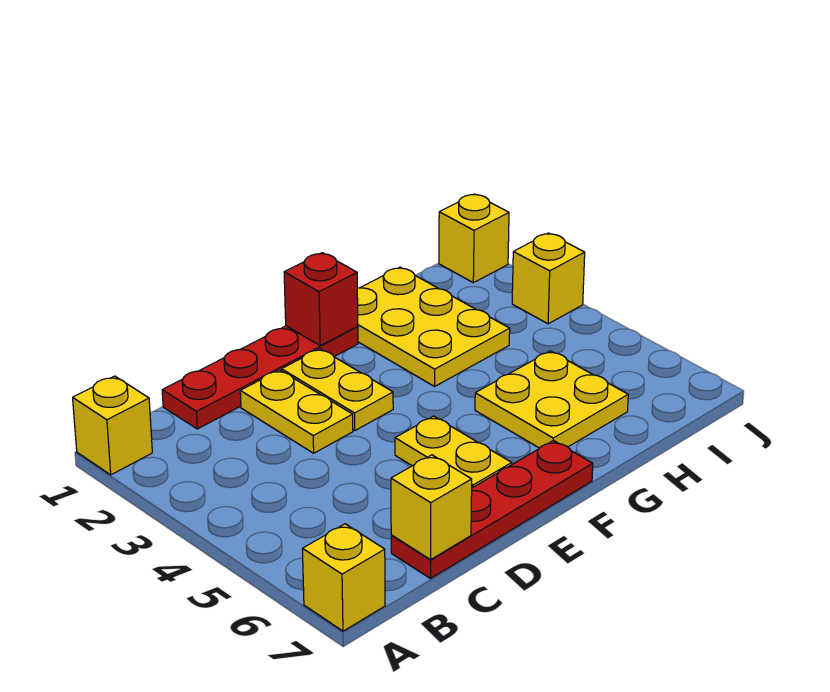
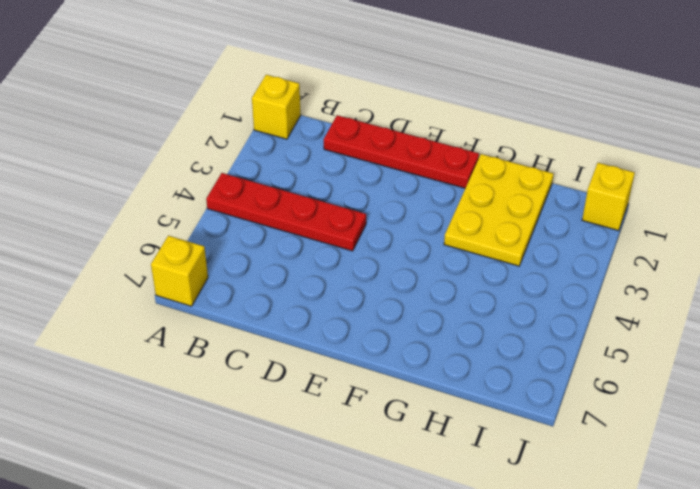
red plate A4:D4 level 1 -> red plate C7:F7 level 1
none -> yellow plate D2:D3 level 1
none -> yellow plate E2:E3 level 1
none -> yellow plate E5:E6 level 1

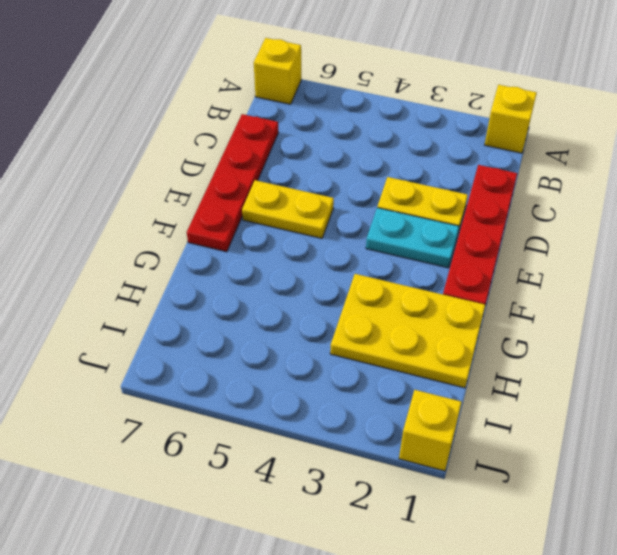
cyan plate E2:E3 level 1 -> yellow plate E2:E3 level 1
none -> yellow plate G5:H6 level 1
none -> yellow brick J3 level 1
none -> yellow brick C7 level 2

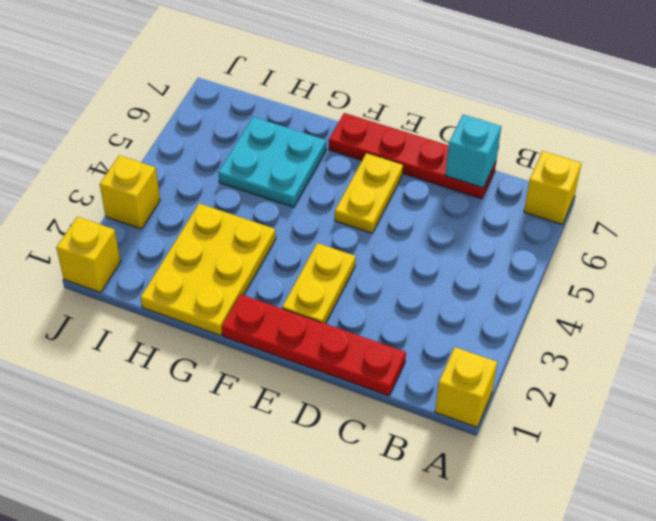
cyan brick C7 level 2 -> yellow brick C7 level 2
cyan plate G5:H6 level 1 -> yellow plate G5:H6 level 1
none -> yellow plate D2:D3 level 1
none -> red brick F1 level 2

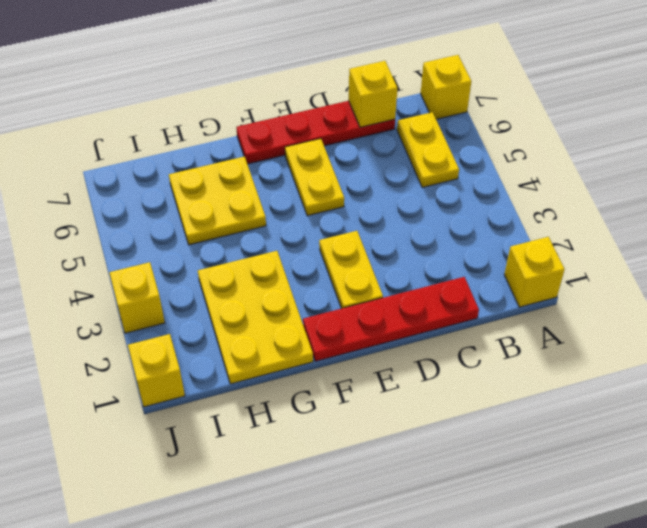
yellow plate B5:B6 level 1 -> yellow plate D2:D3 level 1
none -> red brick F1 level 2

